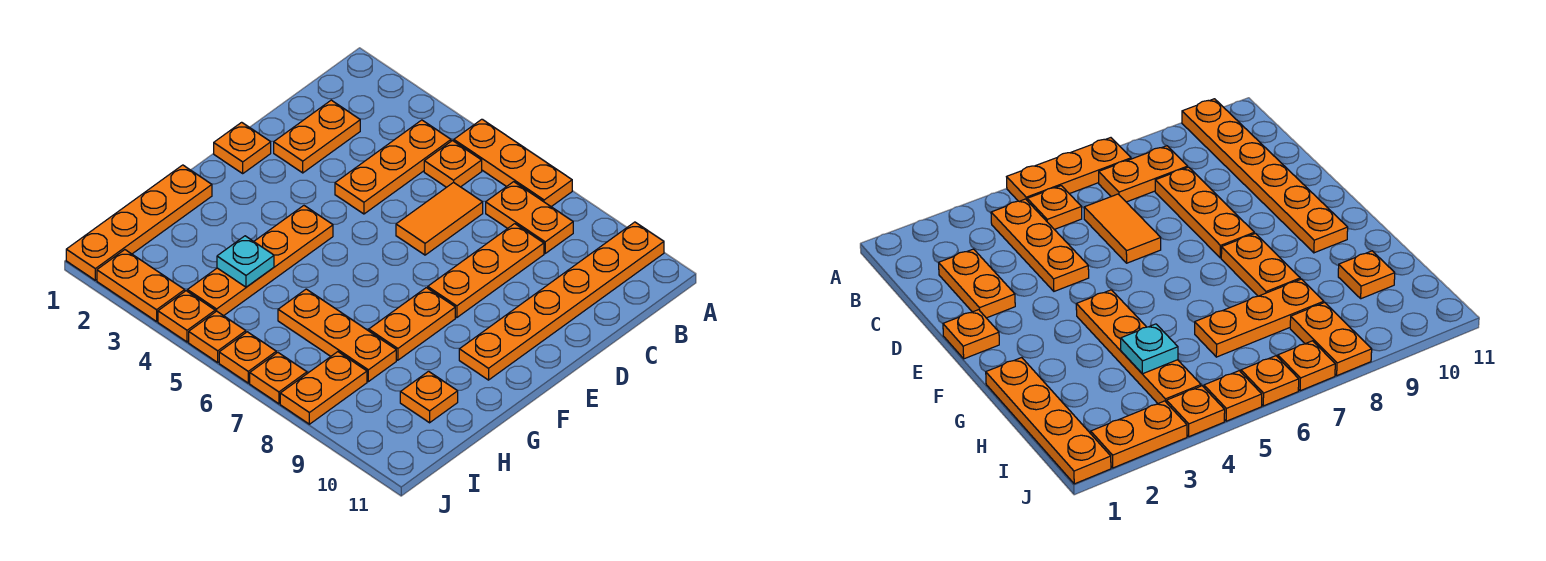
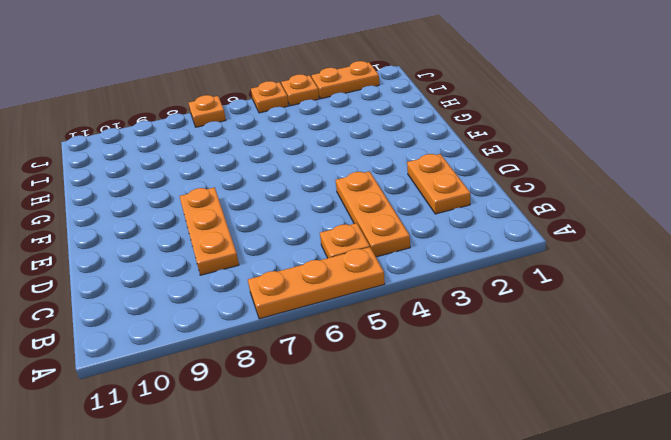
none -> orange plate A10:F10 level 1
none -> orange plate B7:B8 level 1
none -> orange tile C6:D6 level 1

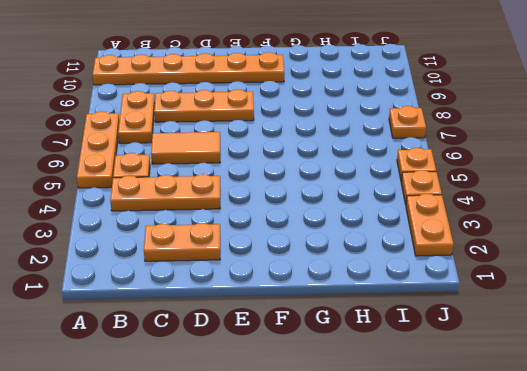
none -> orange plate E1 level 1
none -> orange plate F4:I4 level 1
none -> orange plate F8:G8 level 1

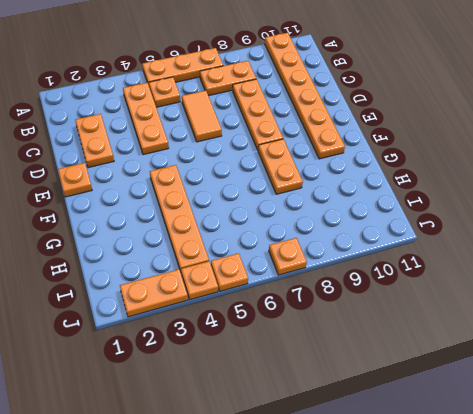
none -> orange plate G1:J1 level 1
none -> orange plate H6:H8 level 1
none -> orange plate H10 level 1

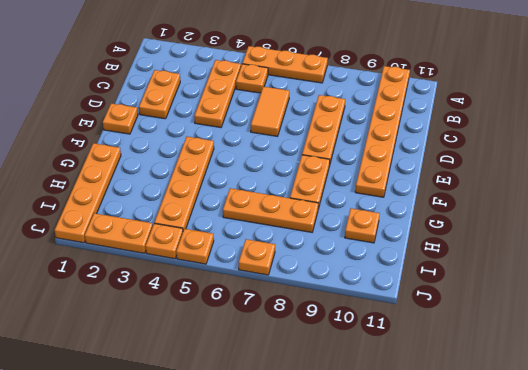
none -> orange plate B7:B8 level 1
none -> orange plate I8:J8 level 1
none -> orange plate J6 level 1

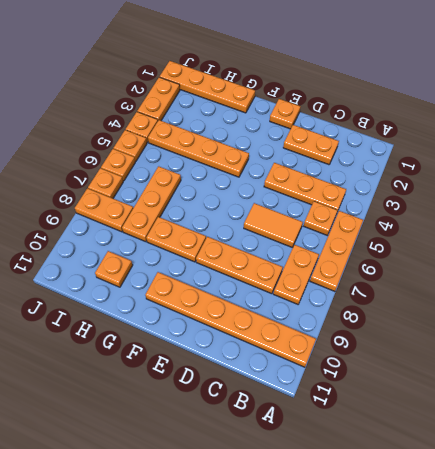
none -> cyan plate H4 level 2

